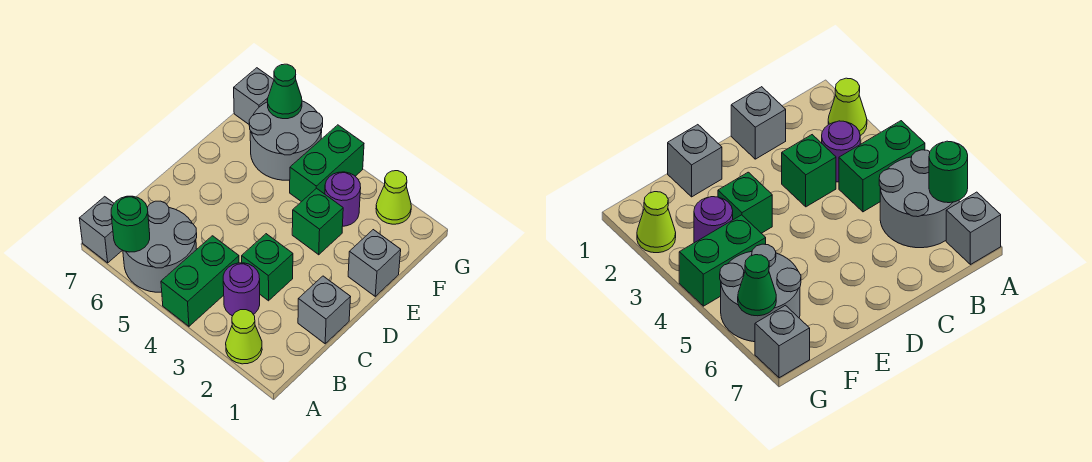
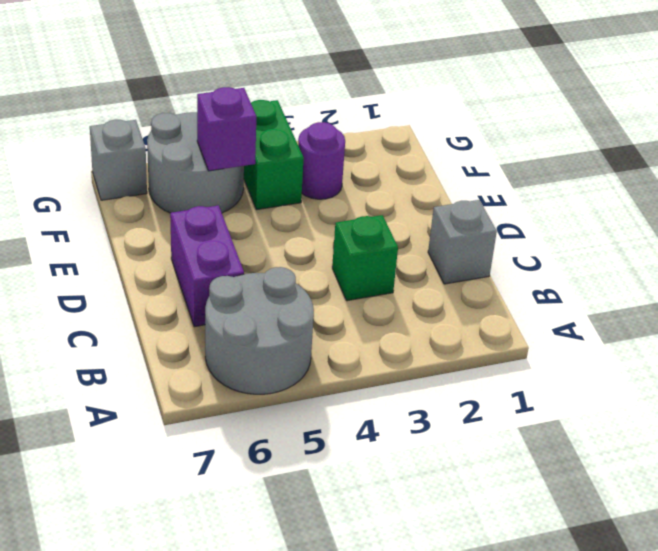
purple brick C6:D6 level 1 -> none
purple brick F5 level 2 -> none
none -> lime cone A2 level 1
none -> green brick A4:B4 level 1
none -> grey brick A7 level 1

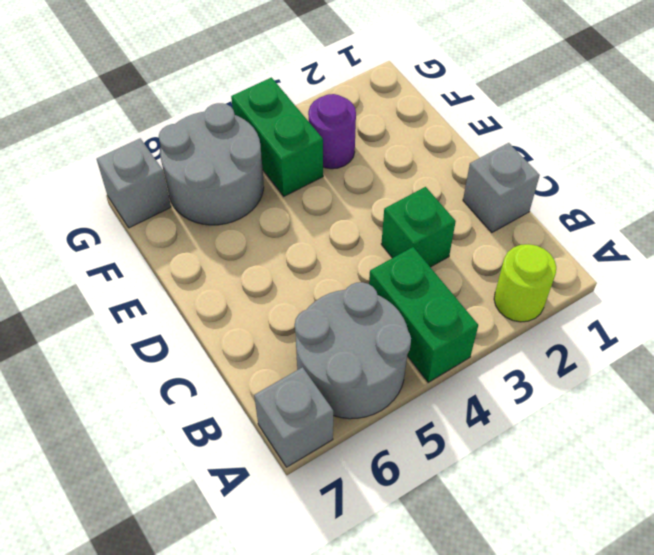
lime round brick A2 level 1 -> lime cone A2 level 1
none -> purple round brick B3 level 1
none -> grey brick E1 level 1
none -> green brick E3 level 1

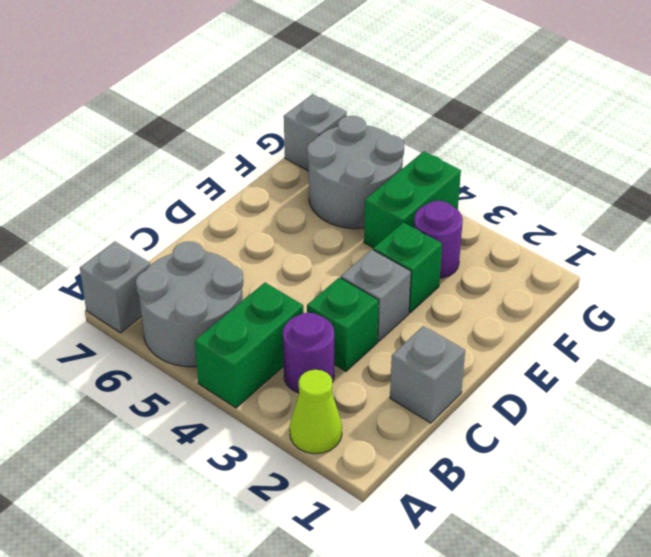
grey brick D3 level 1 -> grey brick E1 level 1
none -> lime cone G2 level 1
none -> green round brick A6 level 2
none -> green cone G6 level 2

